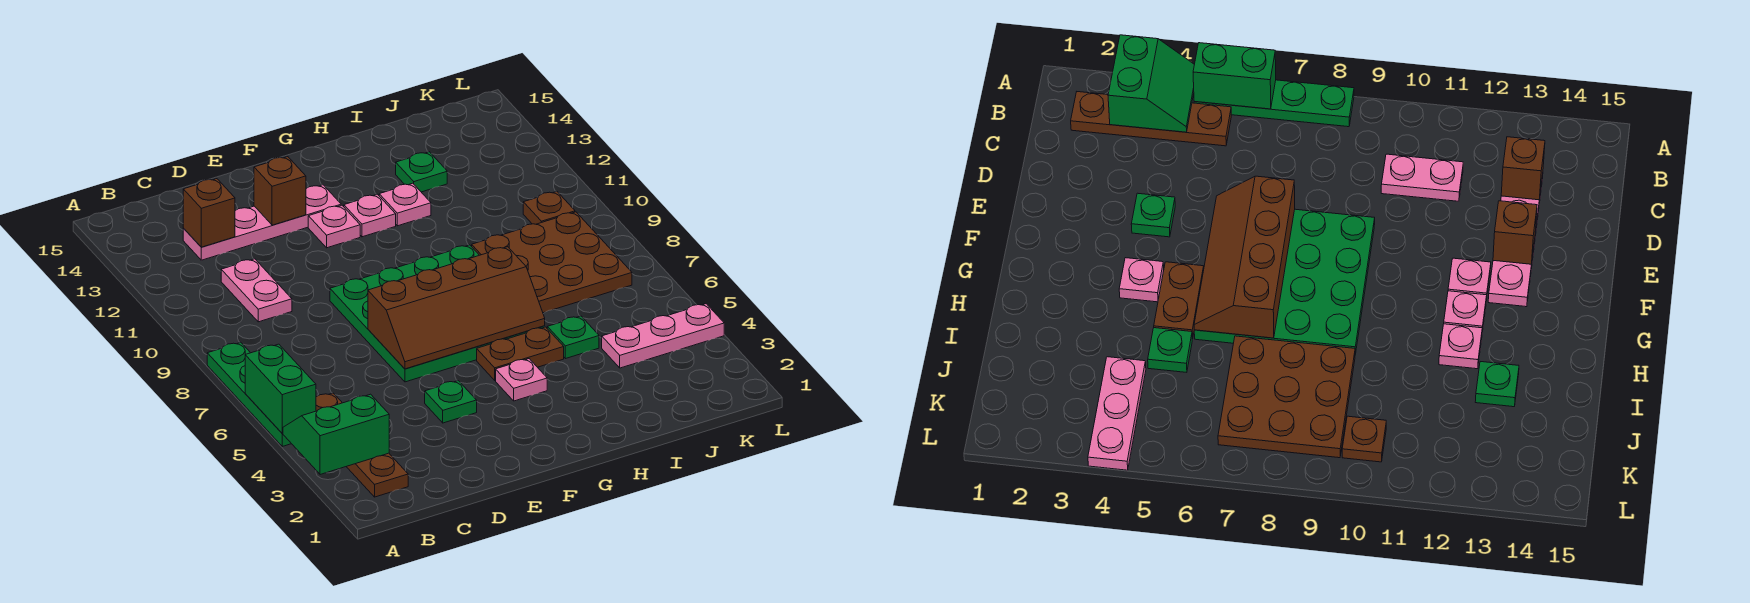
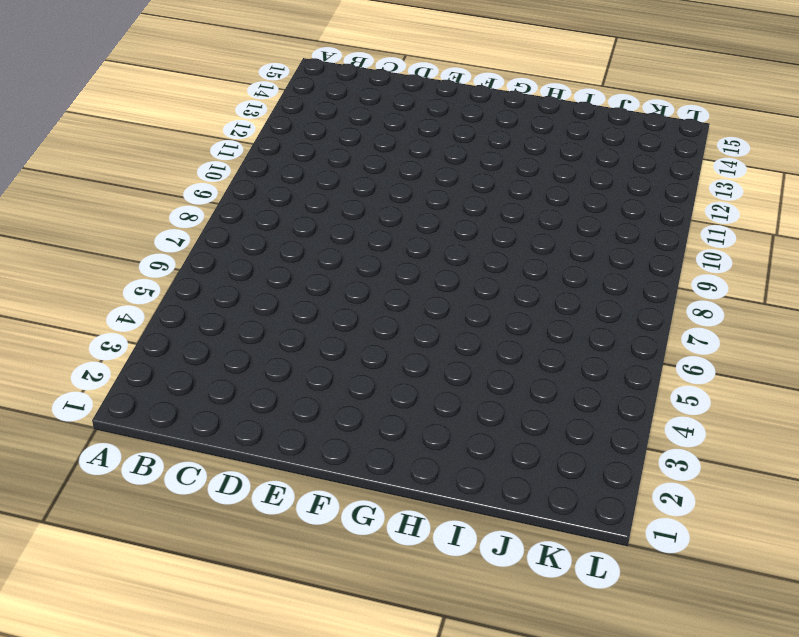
none -> green plate A5:A8 level 1
none -> brown plate B2:B5 level 1
none -> pink plate C10:C11 level 1

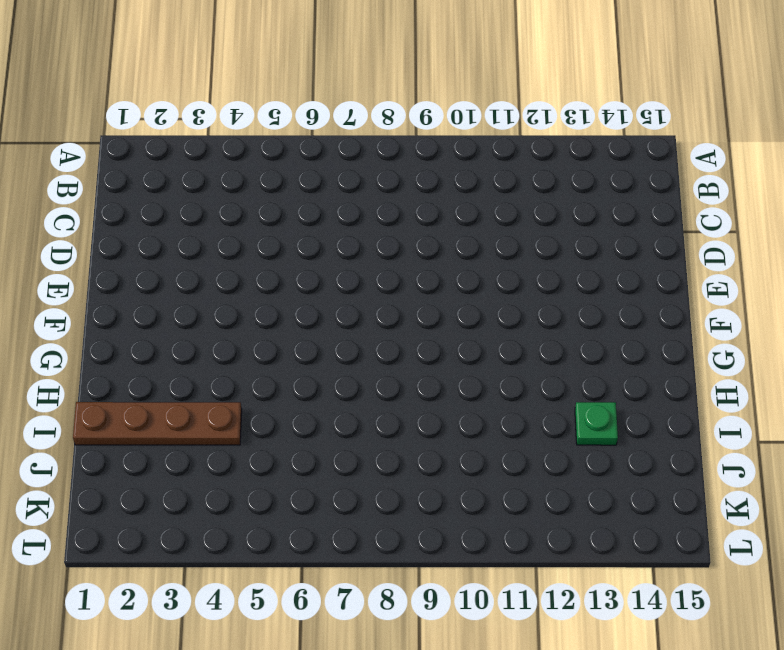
brown plate I1:I4 level 1 -> brown plate B2:B5 level 1
none -> green plate A5:A8 level 1
none -> pink plate C10:C11 level 1
none -> pink plate C13:F13 level 1

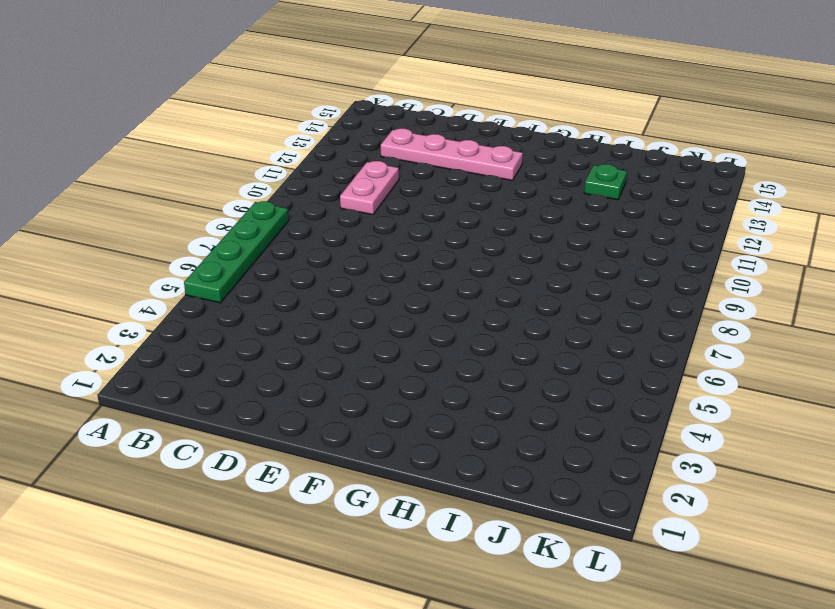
none -> brown plate B2:B5 level 1
none -> green plate E4 level 1
none -> green plate E6:H9 level 1

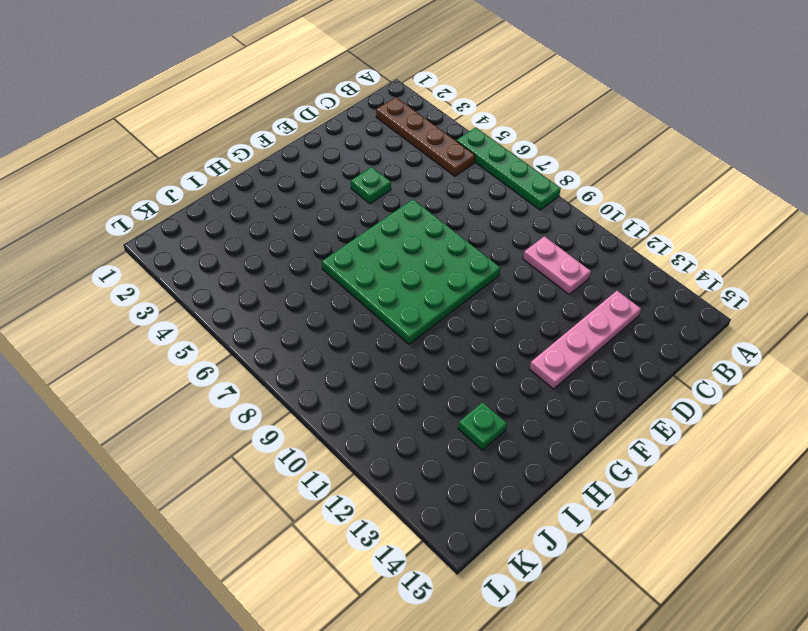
none -> pink plate F12 level 1
none -> pink plate G4 level 1
none -> brown plate G5:H5 level 1

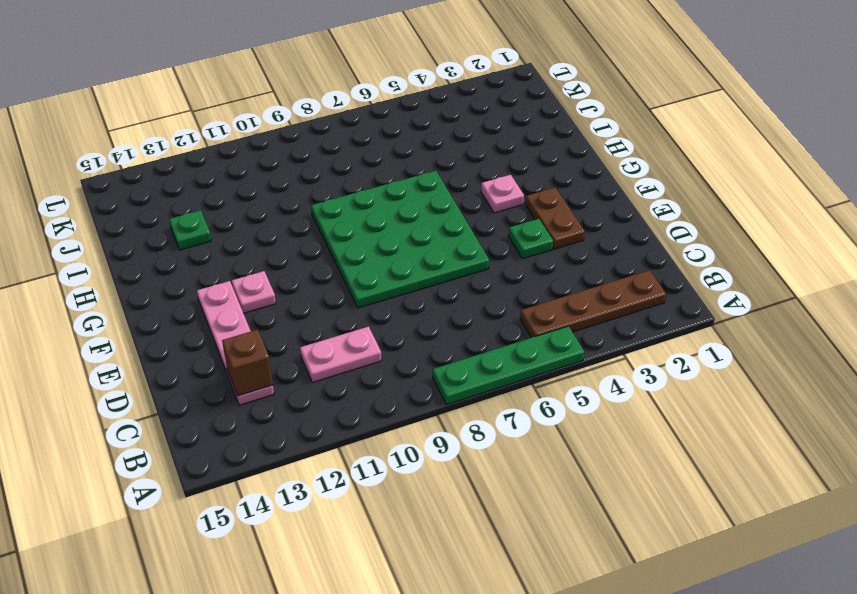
brown plate E3:F3 level 1 -> brown plate G5:H5 level 1
none -> pink plate G12 level 1
none -> pink plate H12 level 1
none -> green plate I5 level 1

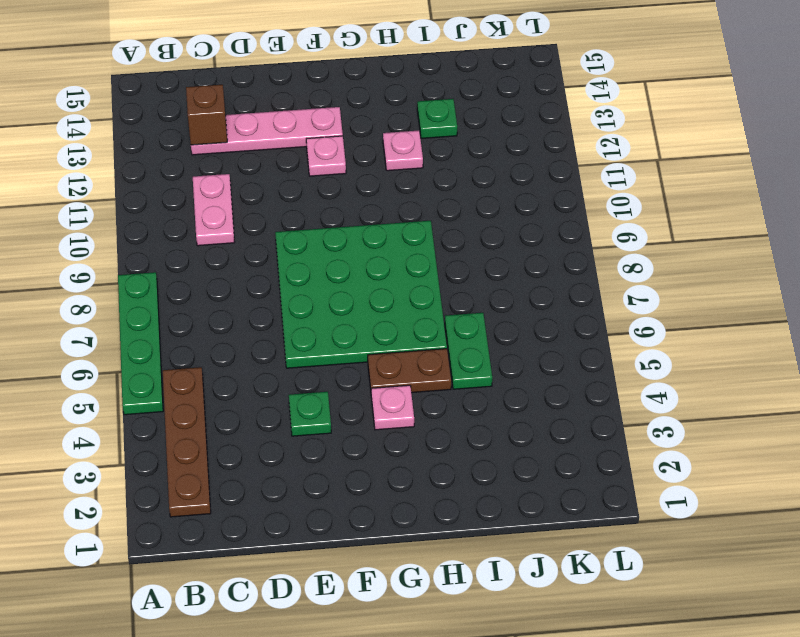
green plate I5:I6 level 1 -> green plate I5 level 1
none -> pink plate G12 level 1
none -> brown plate I7:K9 level 1
none -> pink plate J4:L4 level 1

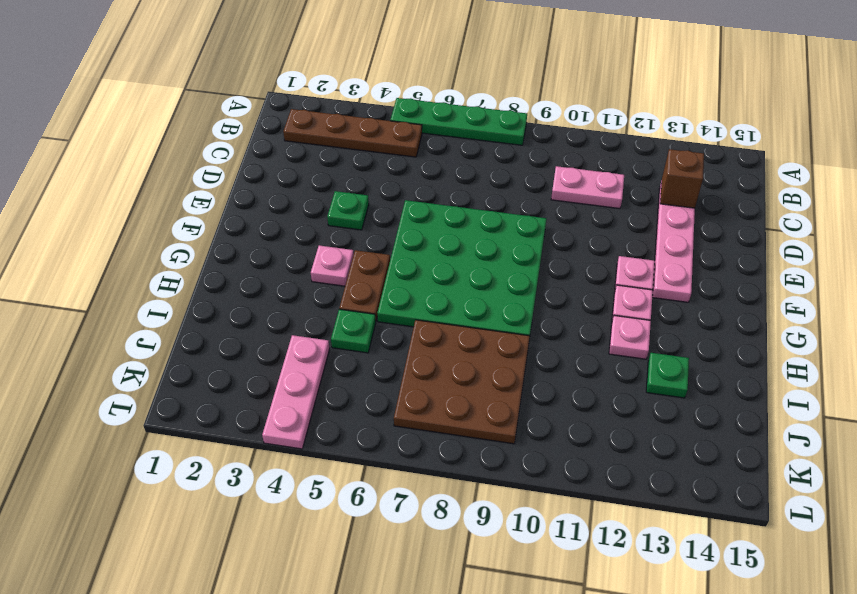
none -> brown plate K10 level 1
none -> green slope A3:B4 level 2 top 3
none -> green brick A5:A6 level 2

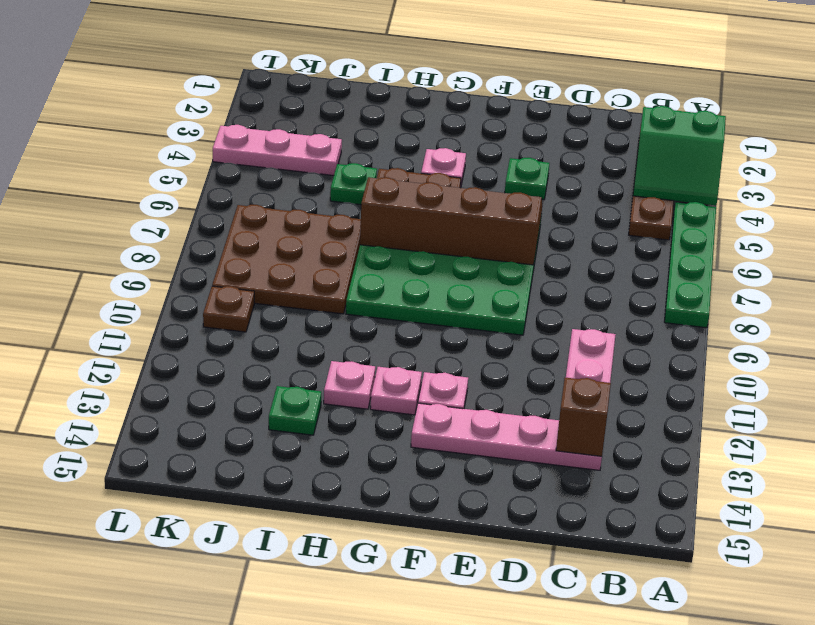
none -> green brick A5:A6 level 2
none -> brown brick E13 level 2

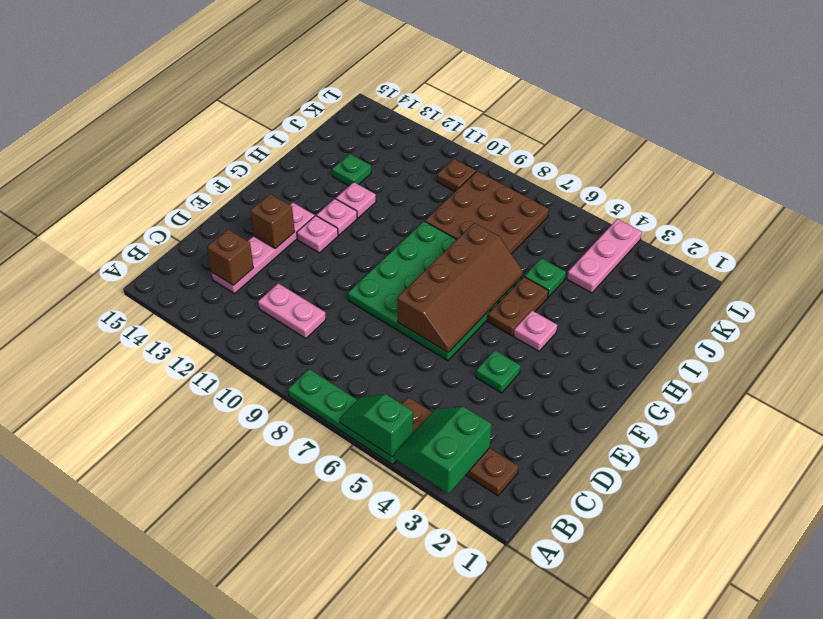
green slope A5:A6 level 2 top 5 -> green brick A5:A6 level 2

